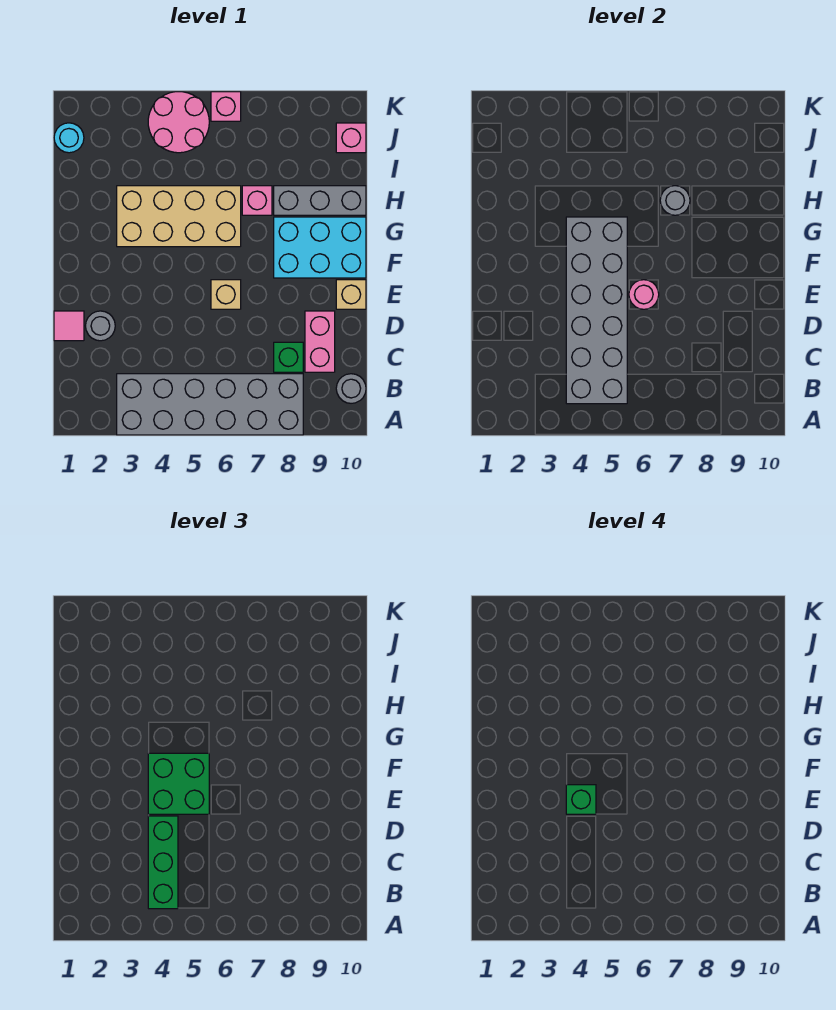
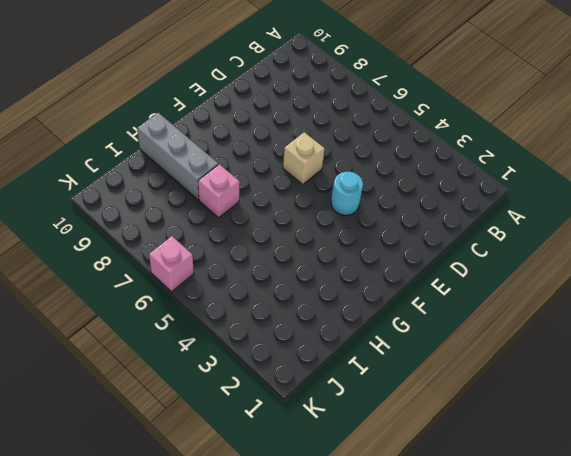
cyan round brick E4 level 1 -> cyan round brick J1 level 1
none -> grey brick A3:B8 level 1
none -> grey round brick B10 level 1
none -> green brick C8 level 1

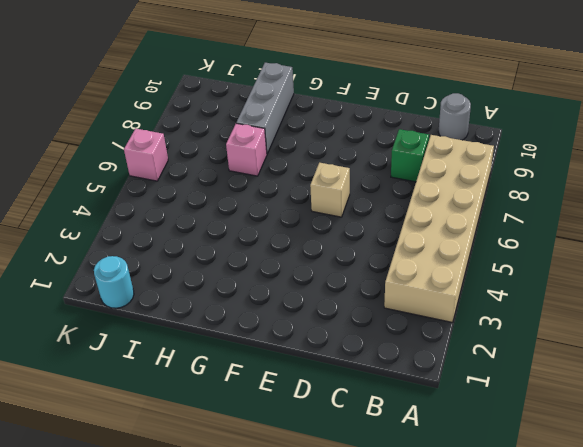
tan brick A3:B8 level 1 -> grey brick A3:B8 level 1
none -> pink brick C9:D9 level 1
none -> pink tile D1 level 1
none -> grey round brick D2 level 1

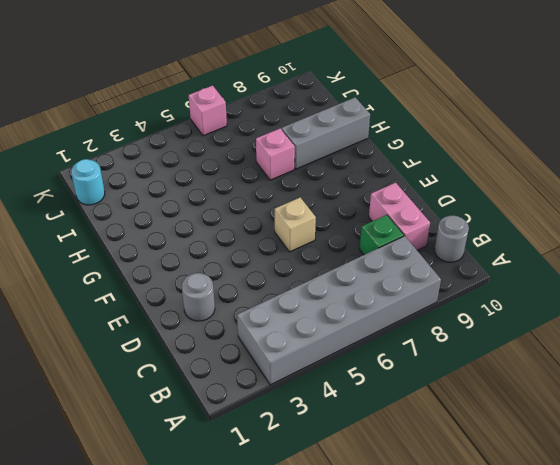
none -> pink tile D1 level 1
none -> tan brick E10 level 1
none -> cyan brick F8:G10 level 1

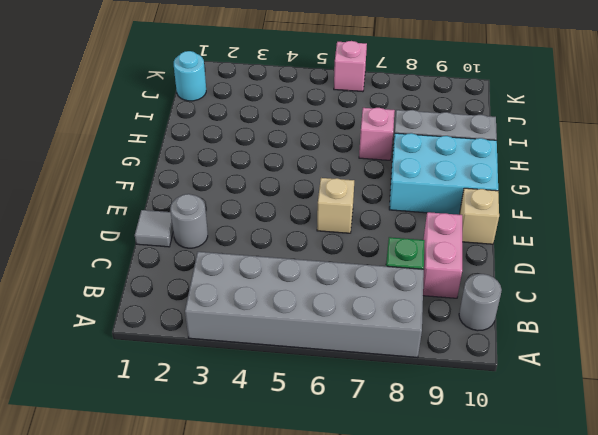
grey tile D1 level 1 -> pink tile D1 level 1
none -> tan brick G3:H6 level 1
none -> pink round brick J4:K5 level 1
none -> pink brick J10 level 1

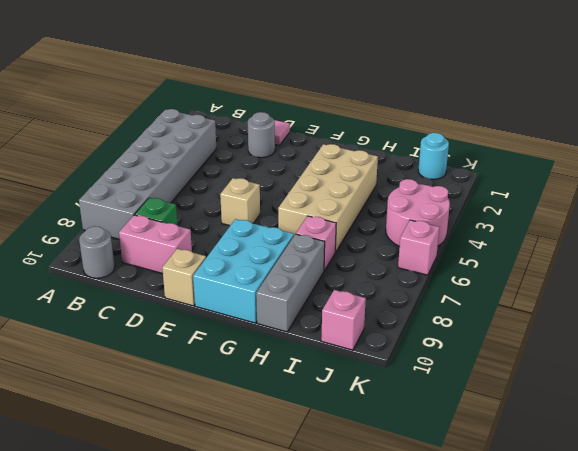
none -> grey brick B4:G5 level 2
none -> pink round brick E6 level 2
none -> grey round brick H7 level 2

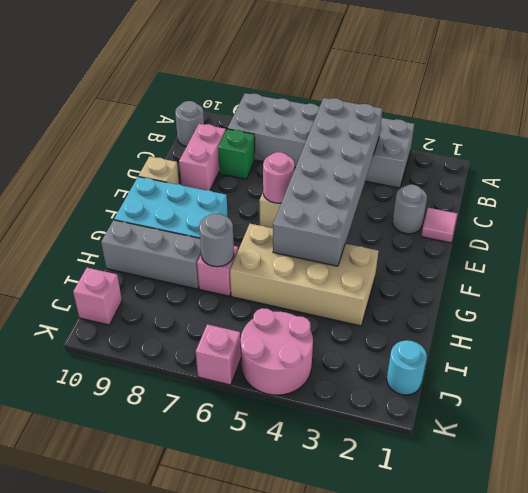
none -> green brick B4:D4 level 3
none -> green brick E4:F5 level 3
none -> green brick E4 level 4

